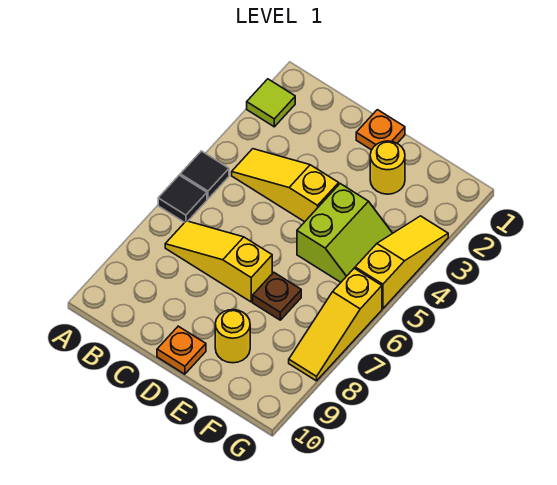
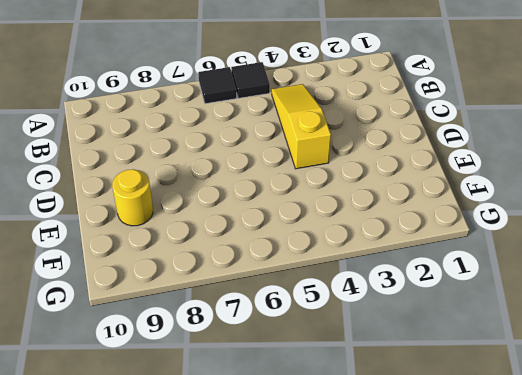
none -> lime tile A2 level 1
none -> yellow slope B7:D7 level 1 top D
none -> orange plate D1 level 1

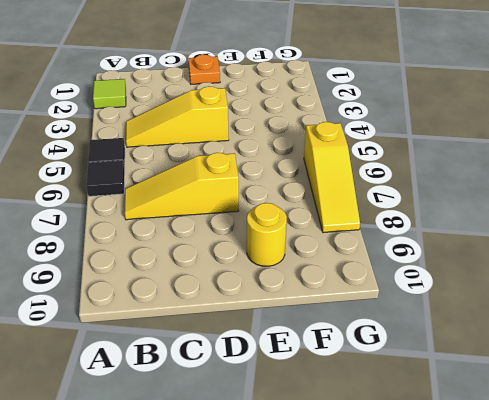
none -> orange plate D10 level 1
none -> yellow round brick E2 level 1
none -> lime slope E4:F5 level 1 top E

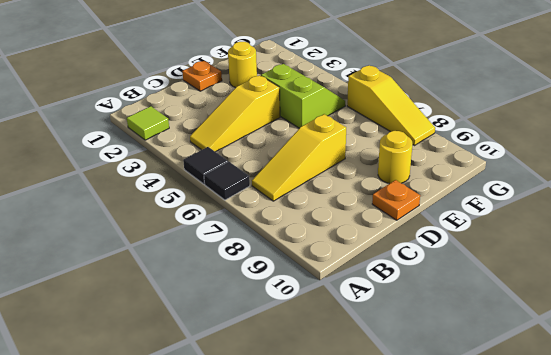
none -> brown plate E7 level 1
none -> yellow slope G3:G5 level 1 top 5

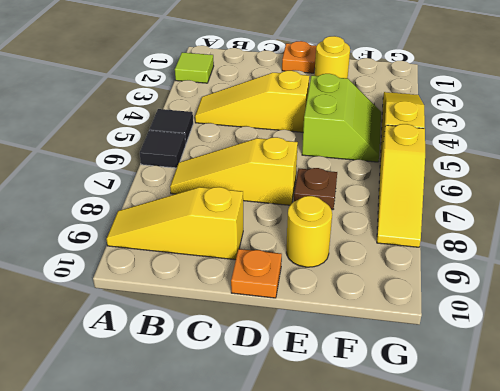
yellow slope A9:C9 level 1 top C -> none

